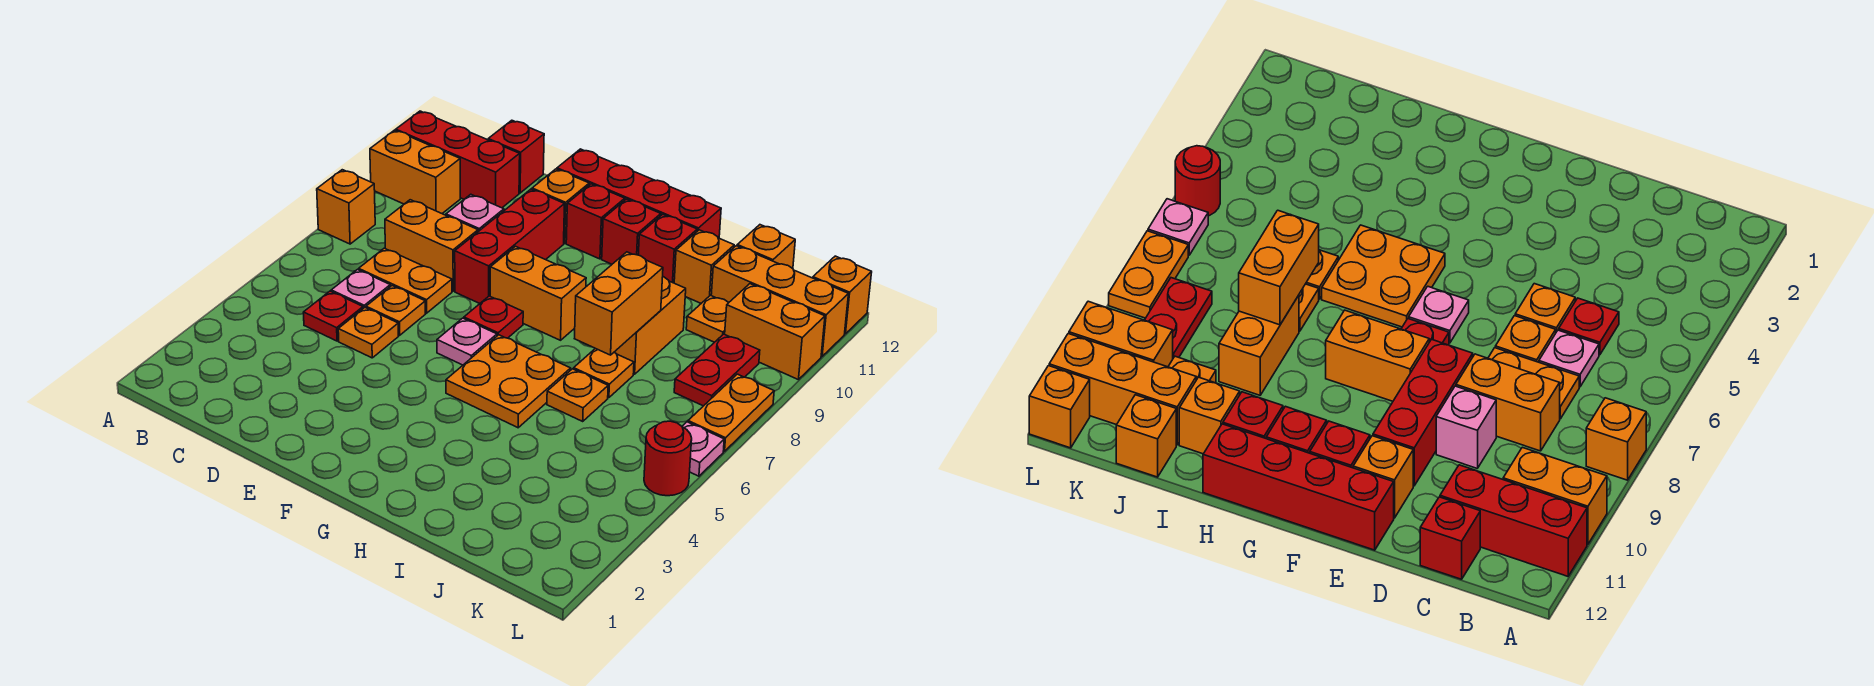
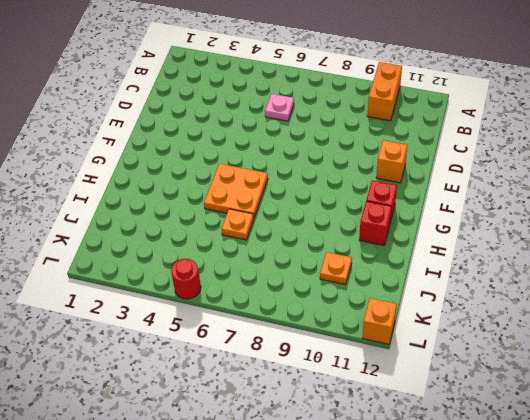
none -> orange brick A8 level 1
none -> red brick A11:C11 level 1
none -> red plate C5 level 1
none -> orange plate C7:D7 level 1

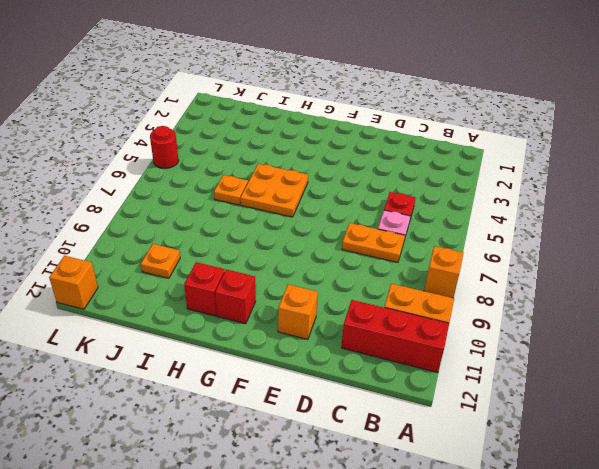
none -> orange brick C8:D8 level 1
none -> red brick C12 level 1
none -> orange plate D5 level 1
none -> orange plate D6 level 1

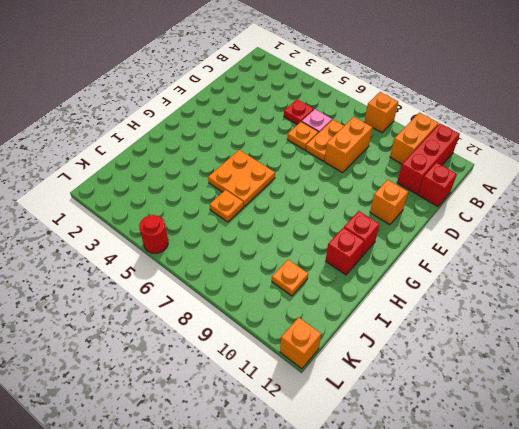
none -> orange plate D5 level 1
none -> pink brick D9 level 1
none -> red brick E8:E10 level 1
none -> red brick E12:H12 level 1

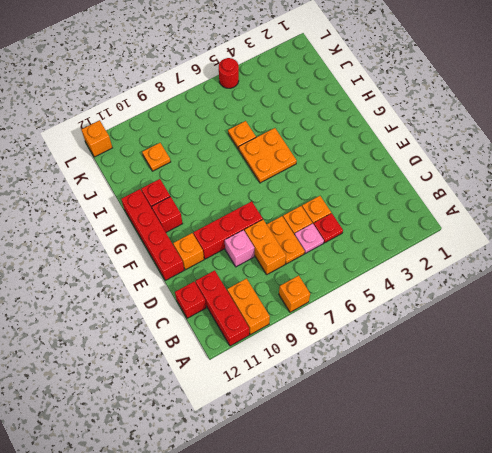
none -> pink plate F6 level 1
none -> red plate F7 level 1
none -> orange brick F8:G8 level 1
none -> red brick F11 level 1

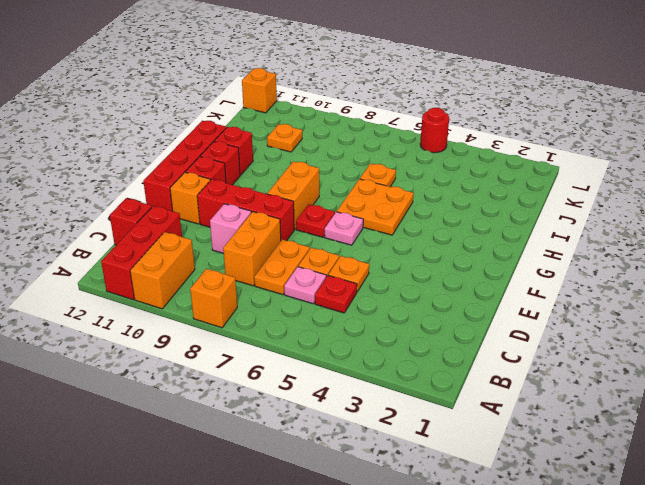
none -> orange plate I7 level 1
none -> orange brick I8:I9 level 1
none -> orange brick I11 level 1
none -> orange brick J11:L11 level 1

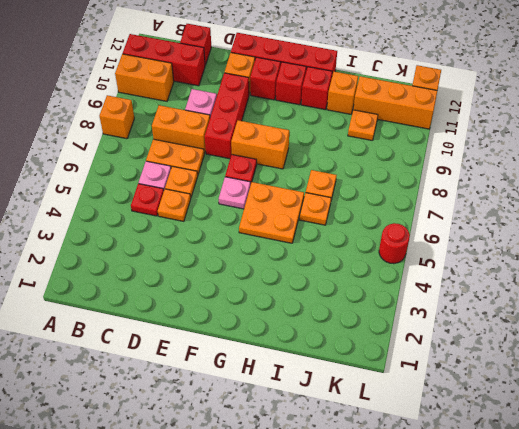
none -> orange brick I8:I9 level 1
none -> orange brick J12 level 1
none -> red plate K8:K9 level 1
none -> orange brick K10:L10 level 1

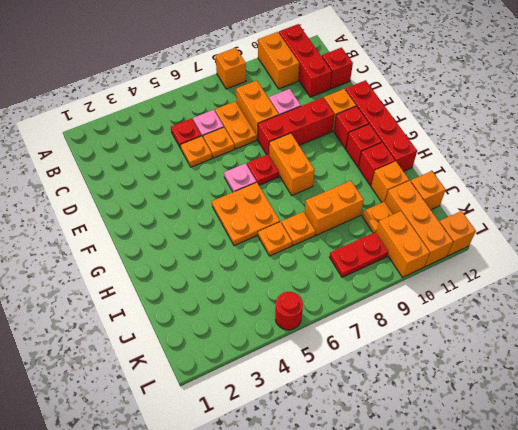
none -> pink plate L6 level 1
none -> orange plate L7:L8 level 1
none -> orange brick I7:I8 level 2

